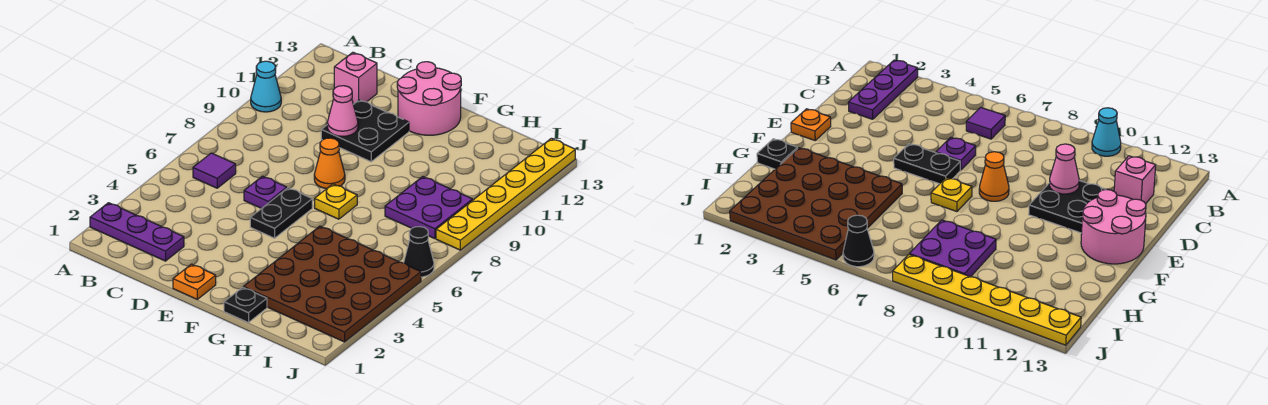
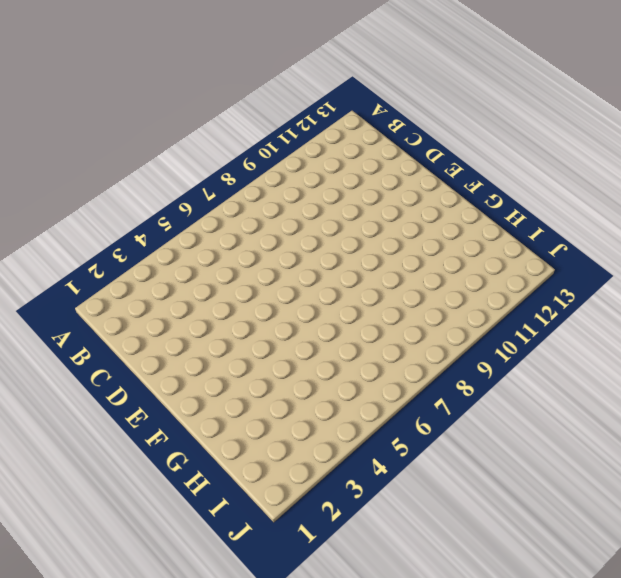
none -> purple plate A2:C2 level 1
none -> cyan cone A10 level 1
none -> purple tile B6 level 1

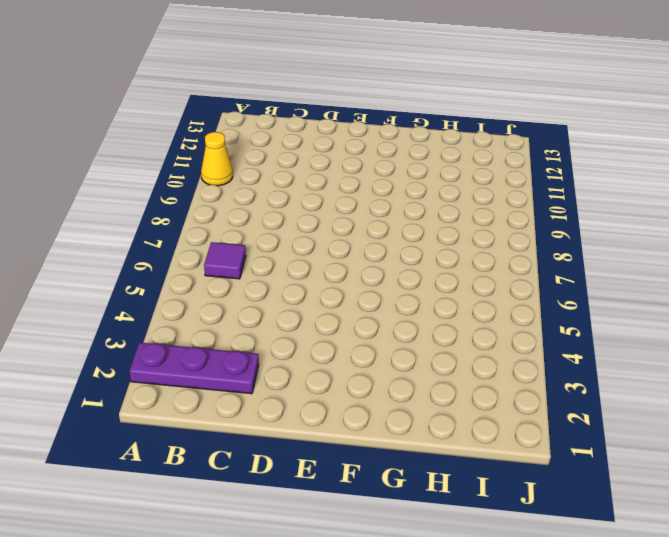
yellow cone A10 level 1 -> cyan cone A10 level 1
none -> pink brick C12 level 1
none -> purple plate D6 level 1
none -> black plate D10:E11 level 1

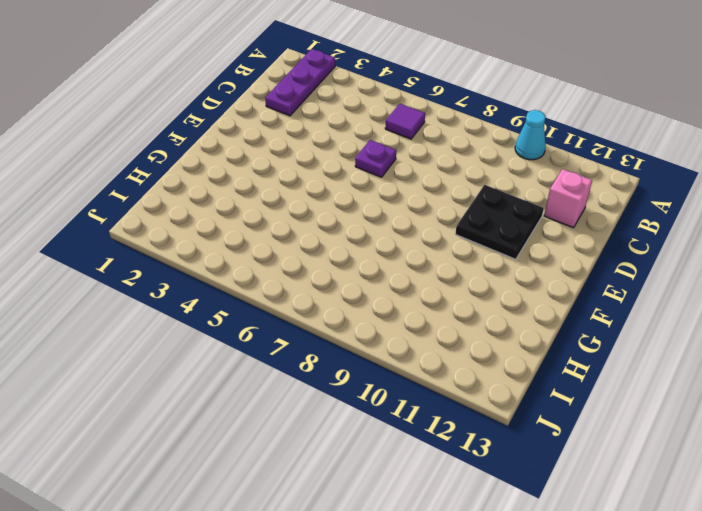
none -> orange plate E1 level 1
none -> black plate E5:E6 level 1
none -> orange cone E8 level 1

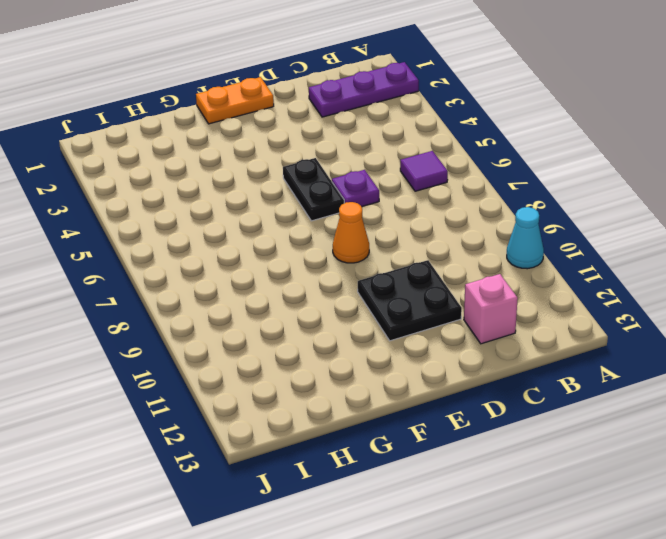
orange plate E1:F1 level 1 -> orange plate E1 level 1
none -> pink round brick E12:F13 level 1
none -> yellow plate F7 level 1
none -> black plate G1 level 1

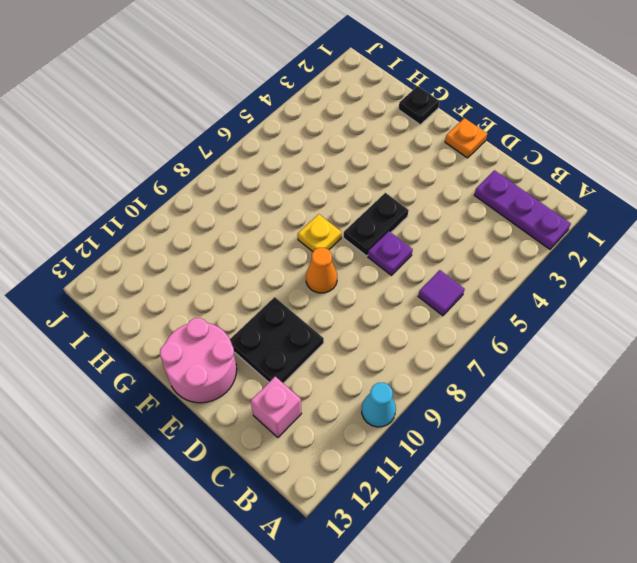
none -> brown plate G2:J5 level 1
none -> purple plate H8:I9 level 1
none -> black cone J6 level 1

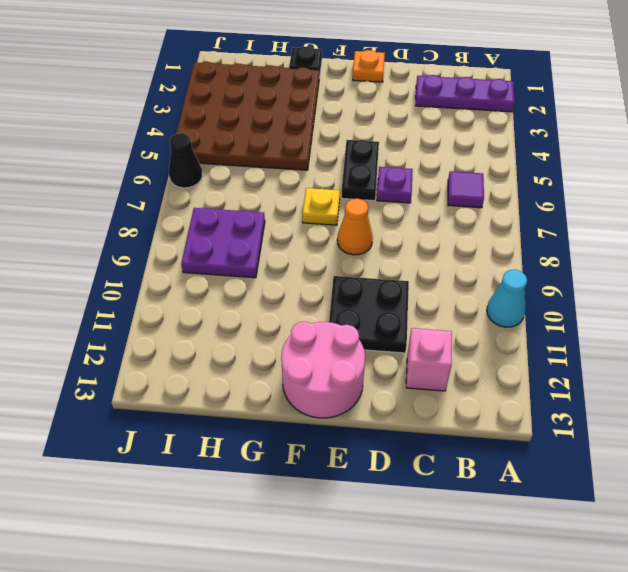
none -> yellow plate J8:J13 level 1
none -> pink cone D10 level 2

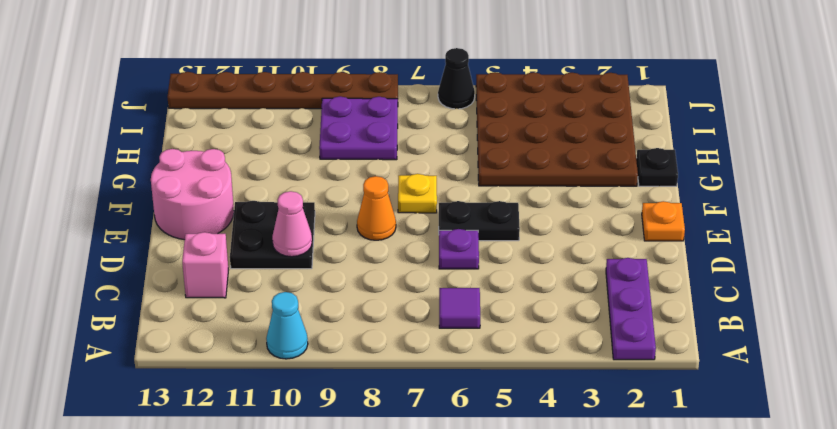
brown plate J8:J13 level 1 -> yellow plate J8:J13 level 1

